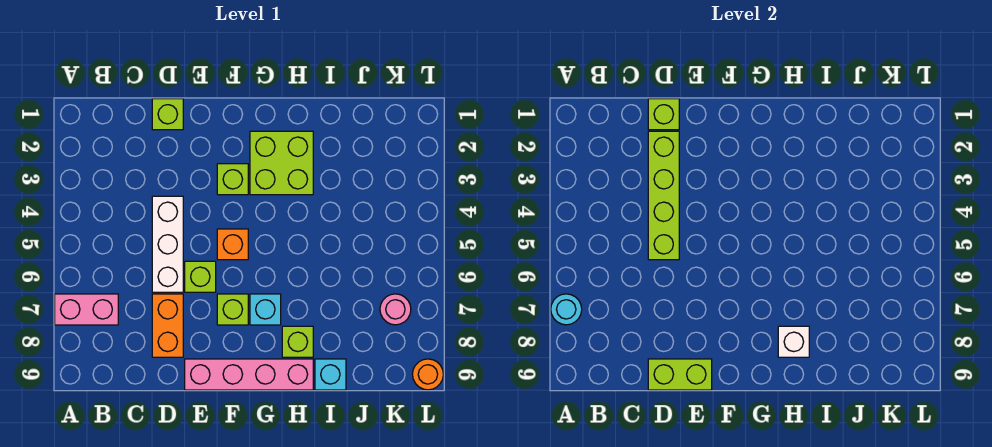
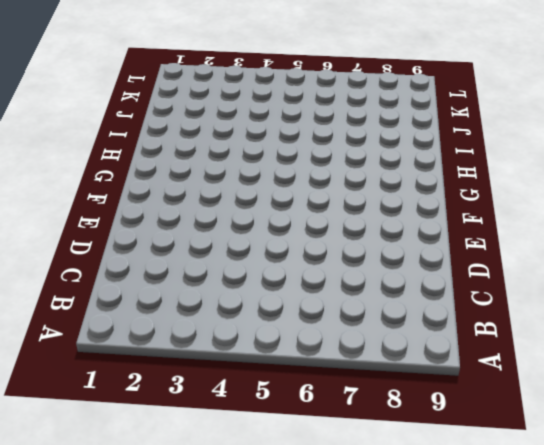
none -> pink brick A7:B7 level 1
none -> lime brick D1 level 1
none -> white brick D4:D6 level 1

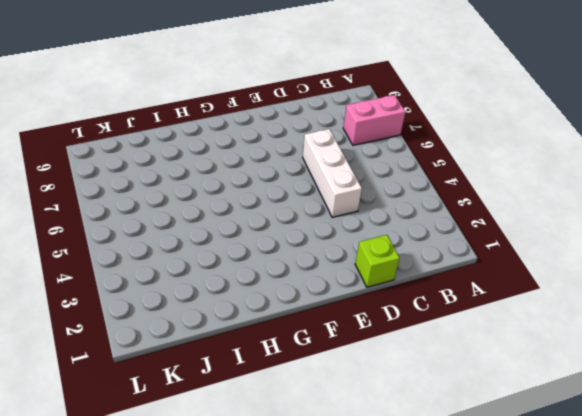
none -> orange brick D7:D8 level 1
none -> lime brick E6 level 1
none -> pink brick E9:H9 level 1

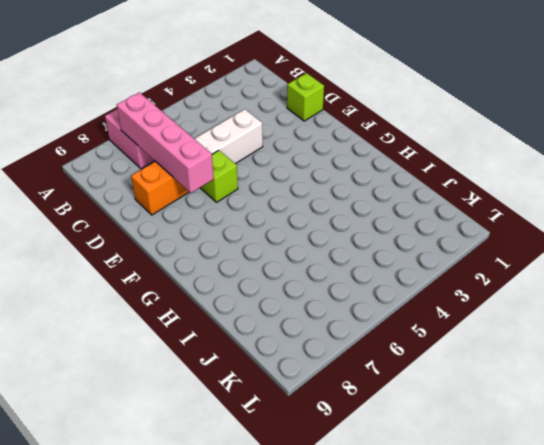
pink brick B7:E7 level 2 -> pink brick E9:H9 level 1
none -> lime brick F3 level 1
none -> orange brick F5 level 1
none -> lime brick F7 level 1

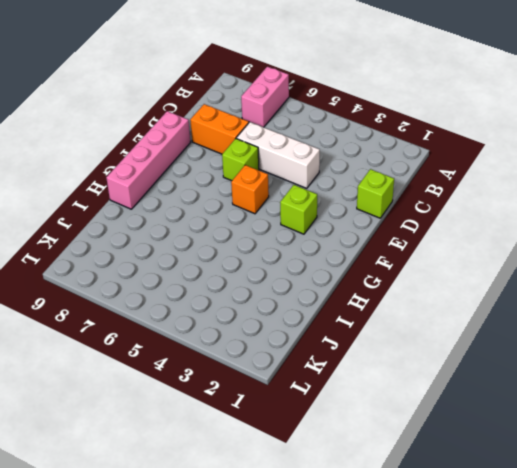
none -> lime brick F7 level 1
none -> lime brick G2:H3 level 1
none -> cyan brick G7 level 1

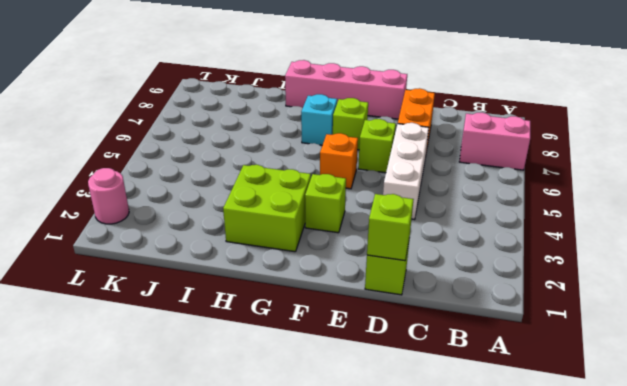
pink round brick L2 level 1 -> pink round brick K7 level 1
none -> lime brick H8 level 1
none -> cyan brick I9 level 1
none -> orange round brick L9 level 1

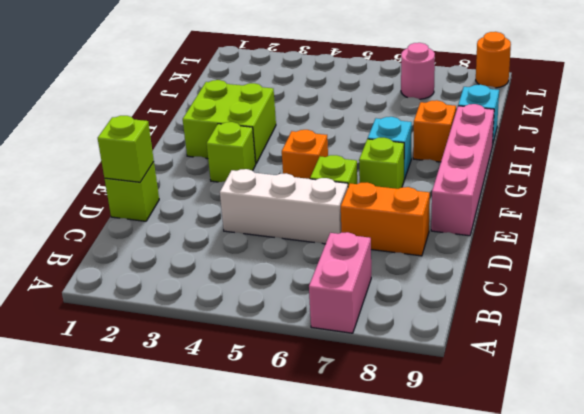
orange brick H8 level 1 -> lime brick H8 level 1
none -> cyan round brick A7 level 2
none -> lime brick D2:D5 level 2
none -> lime brick D9:E9 level 2

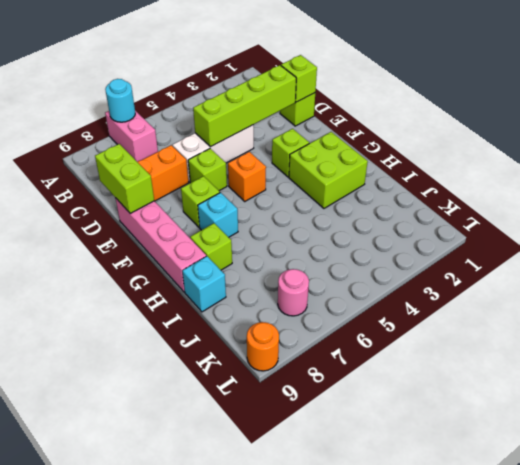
none -> white brick H8 level 2

